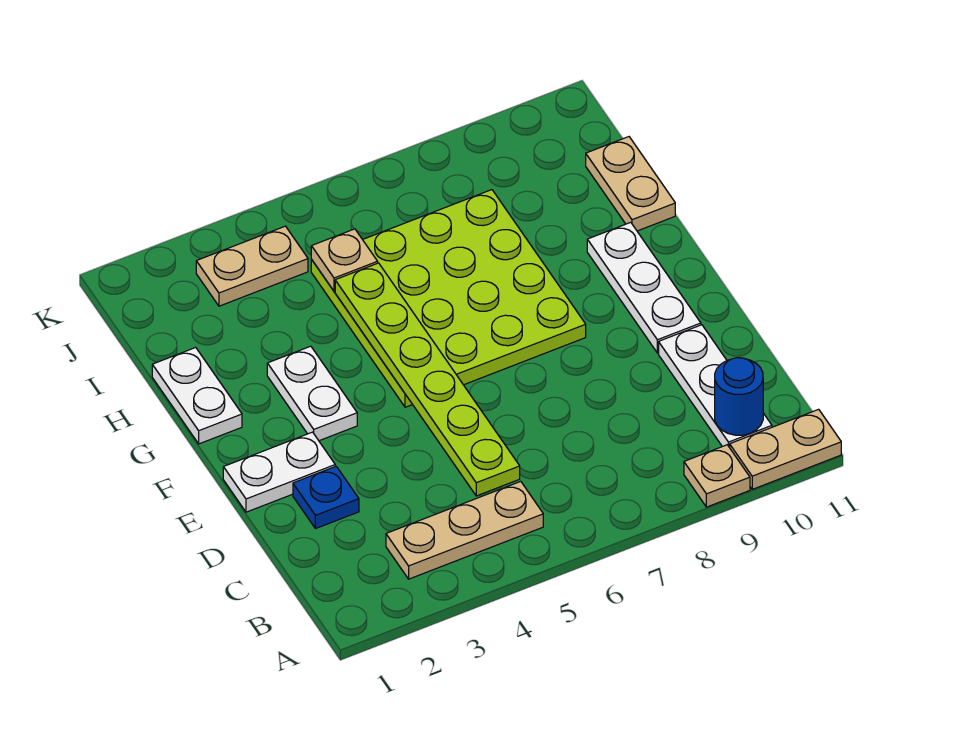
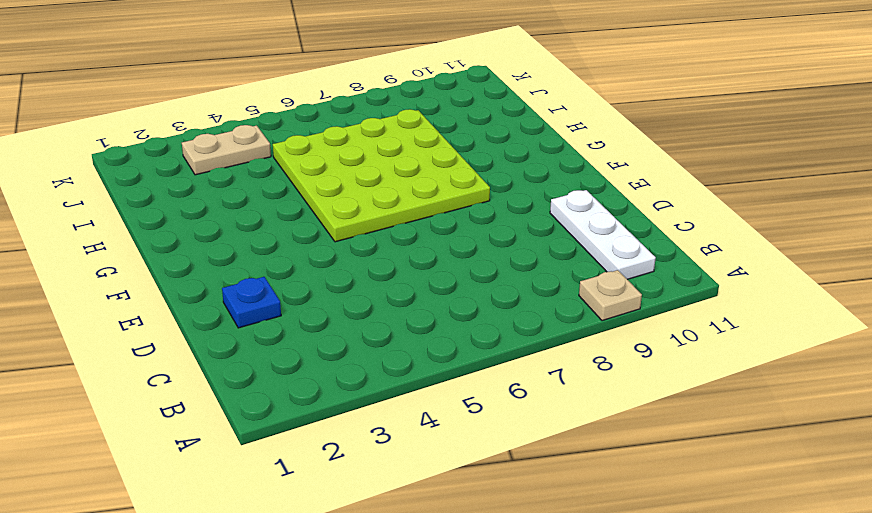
none -> tan plate A10:A11 level 1
none -> tan plate B3:B5 level 1
none -> white plate E1:E2 level 1

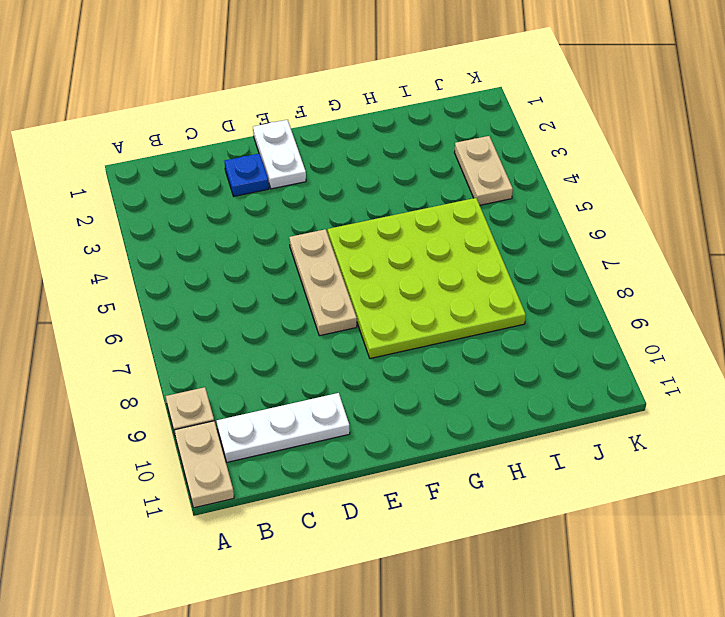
tan plate E5:E7 level 1 -> tan plate B3:B5 level 1
none -> white plate E10:G10 level 1
none -> white plate F3:G3 level 1
none -> white plate G1:H1 level 1

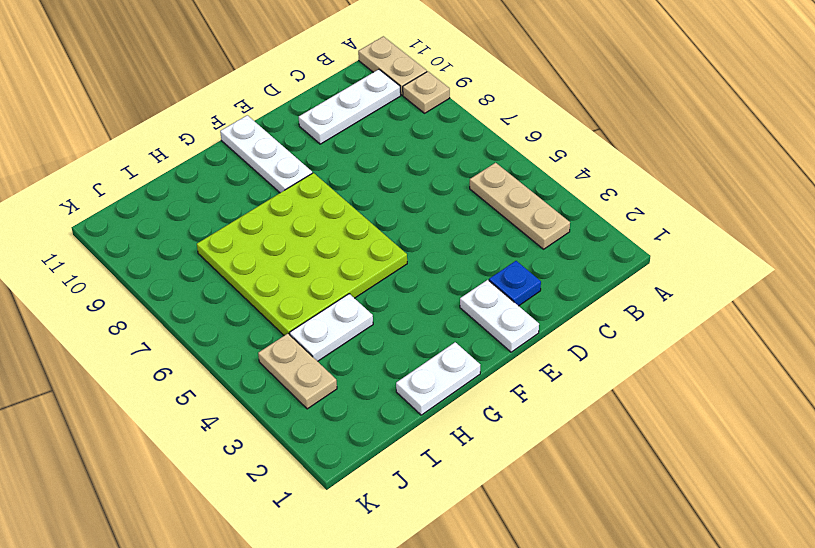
white plate F9:F11 level 1 -> white plate E10:G10 level 1
white plate H4:I4 level 1 -> white plate F3:G3 level 1
none -> tan plate H11:I11 level 1
none -> blue round brick B10 level 2
none -> lime plate C5:H5 level 2

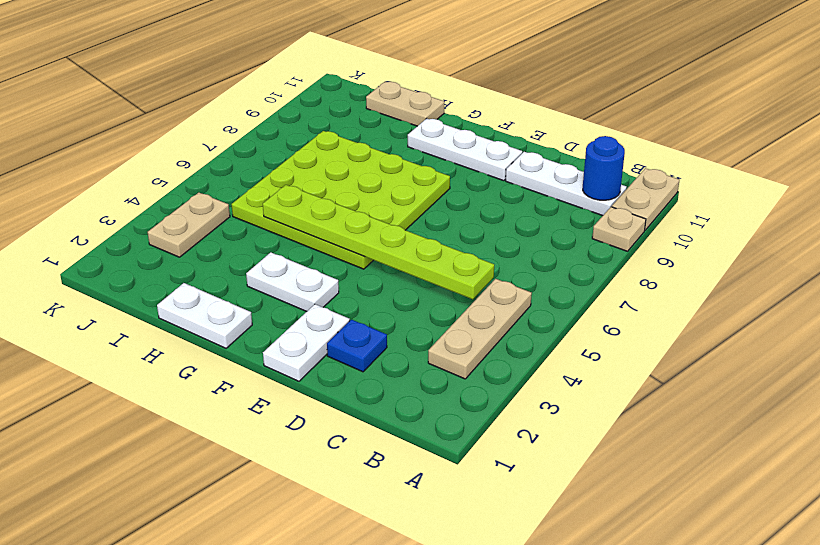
none -> tan plate I5 level 2

